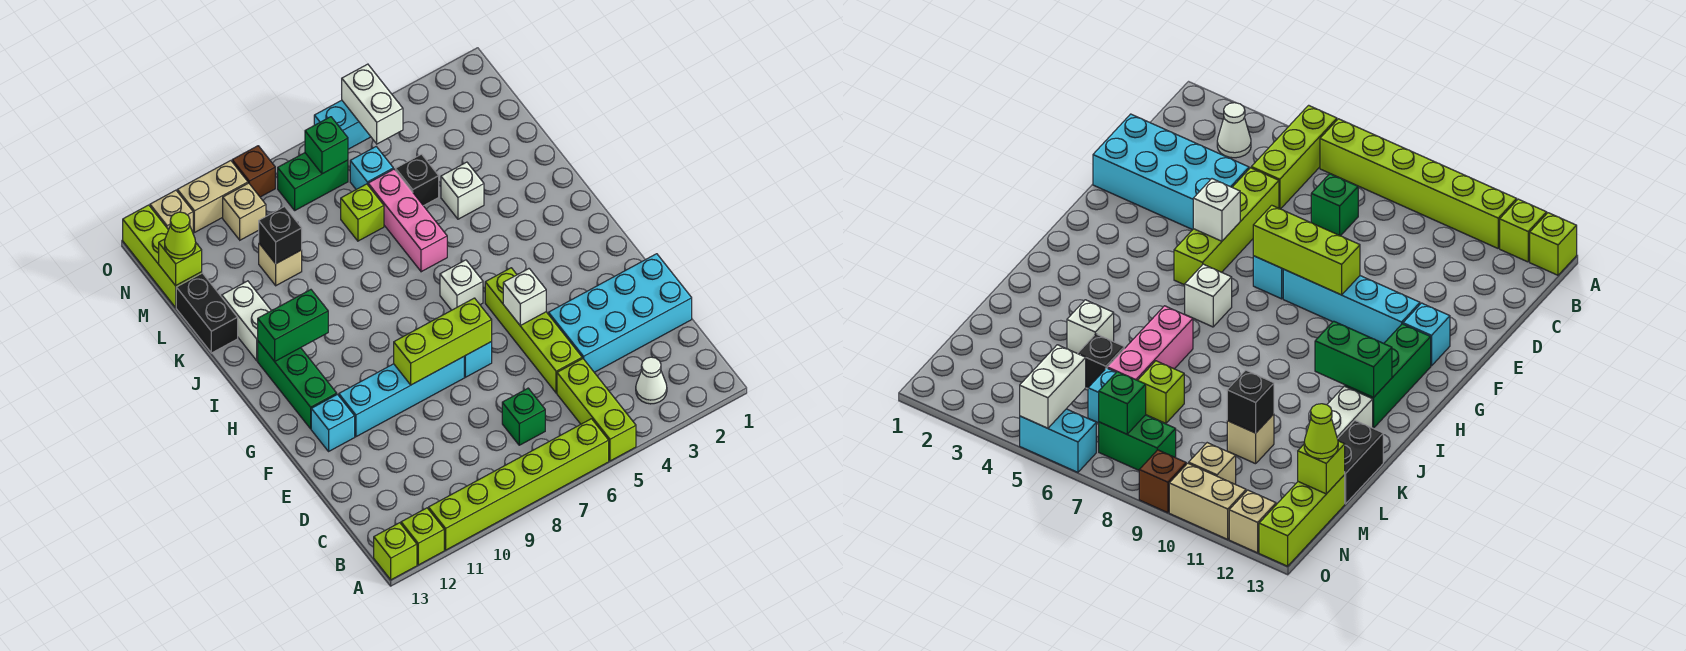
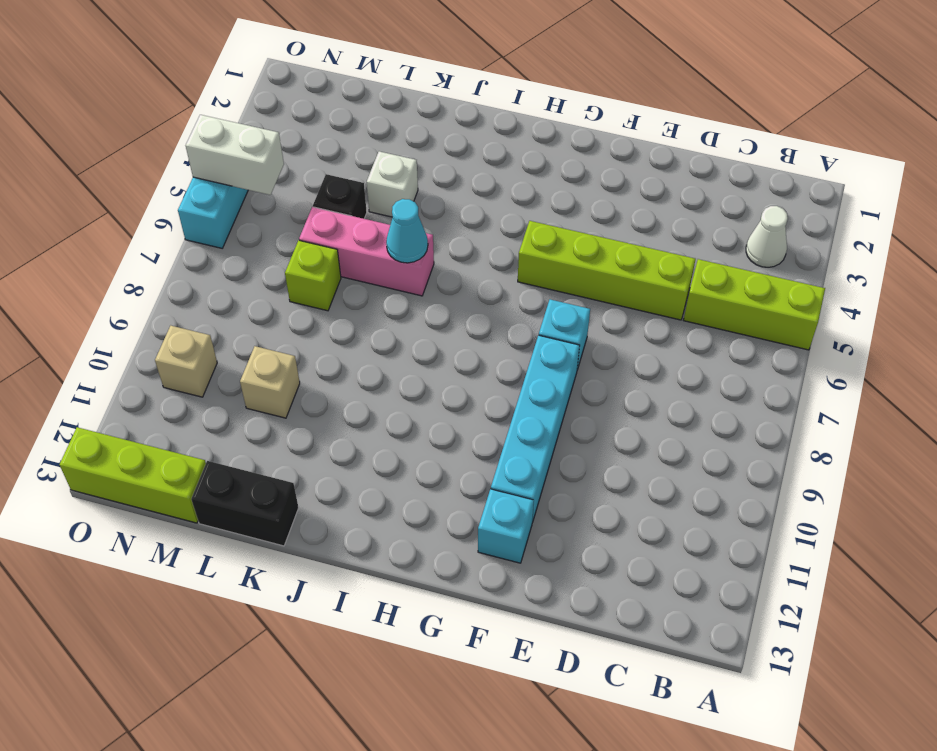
cyan cone J6 level 2 -> none
none -> lime brick A6:A11 level 1
none -> lime brick A12 level 1
none -> lime brick A13 level 1
none -> green brick C7 level 1

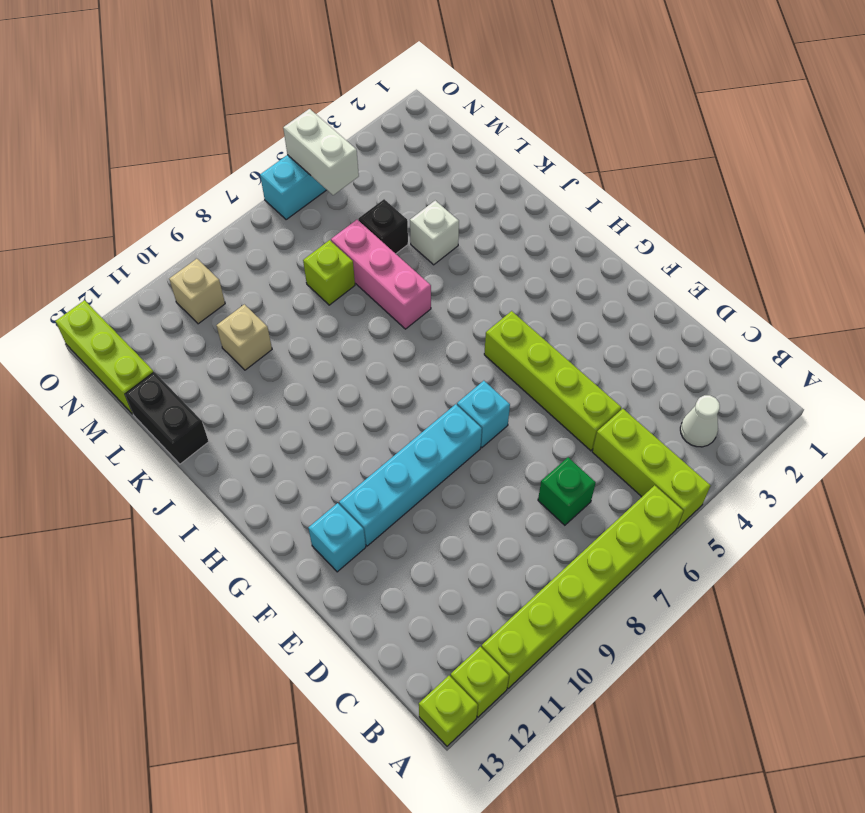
none -> cyan brick D1:E4 level 1
none -> green brick G12:I12 level 1
none -> white brick H6 level 1
none -> white brick J12:K12 level 1

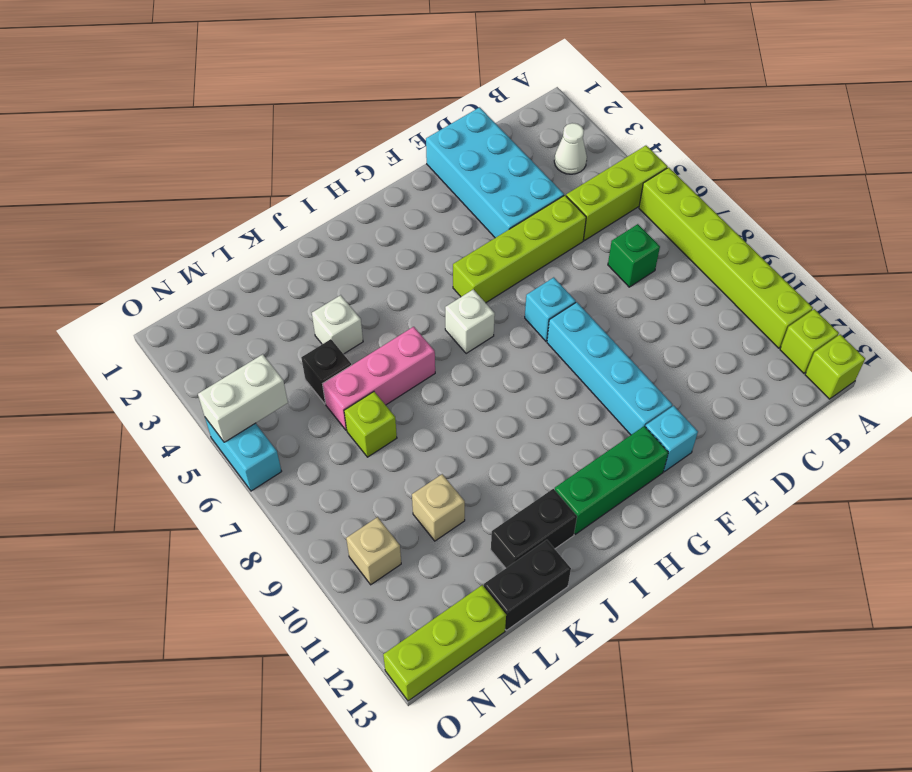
black brick J12:K12 level 1 -> white brick J12:K12 level 1
none -> cyan brick M6 level 1
none -> green brick N7:N8 level 1
none -> brown brick O9 level 1
none -> tan brick O10:O11 level 1

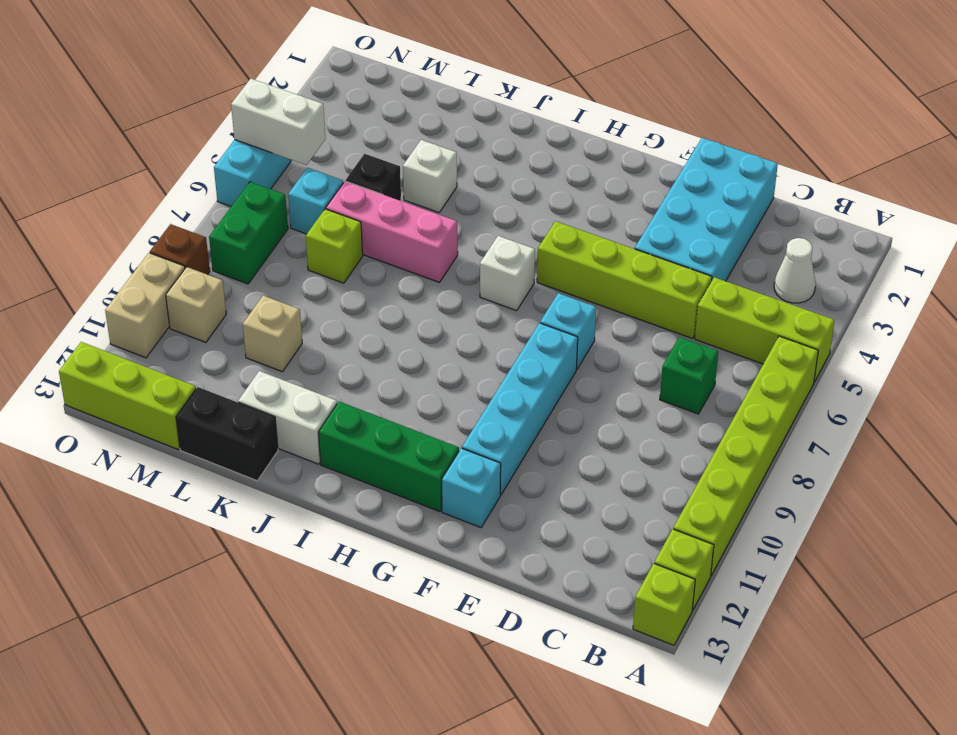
none -> tan brick O12 level 1
none -> white brick F5 level 2
none -> lime brick F7:F9 level 2
none -> green brick I11:I12 level 2

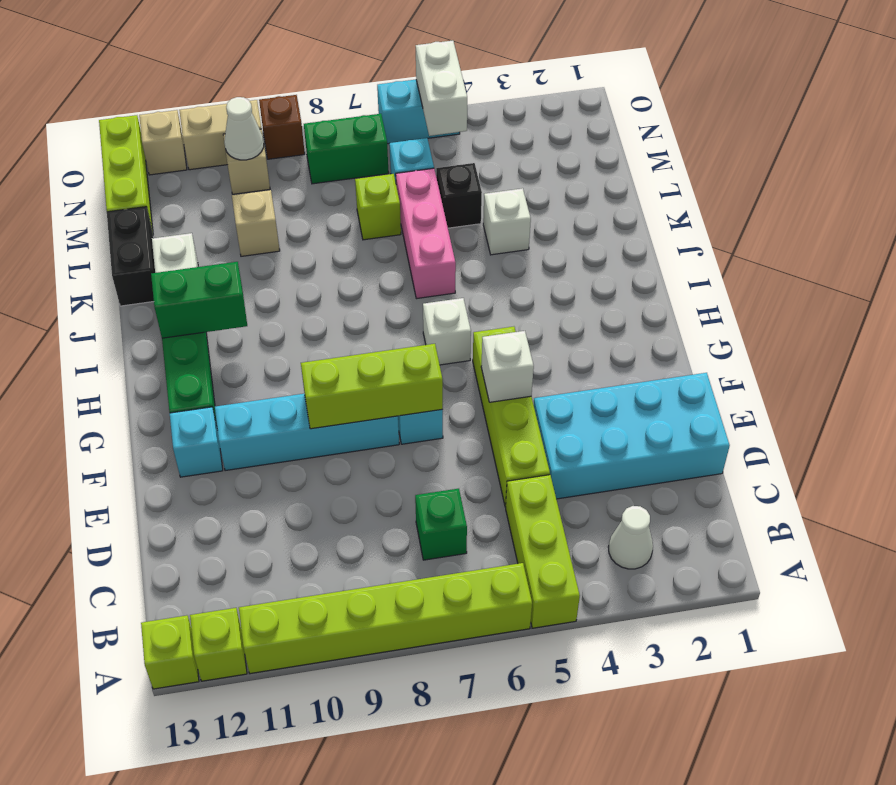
white cone N10 level 2 -> none
none -> black brick L10 level 2
none -> lime brick M13 level 2
none -> green brick N7 level 2
none -> lime cone M13 level 3

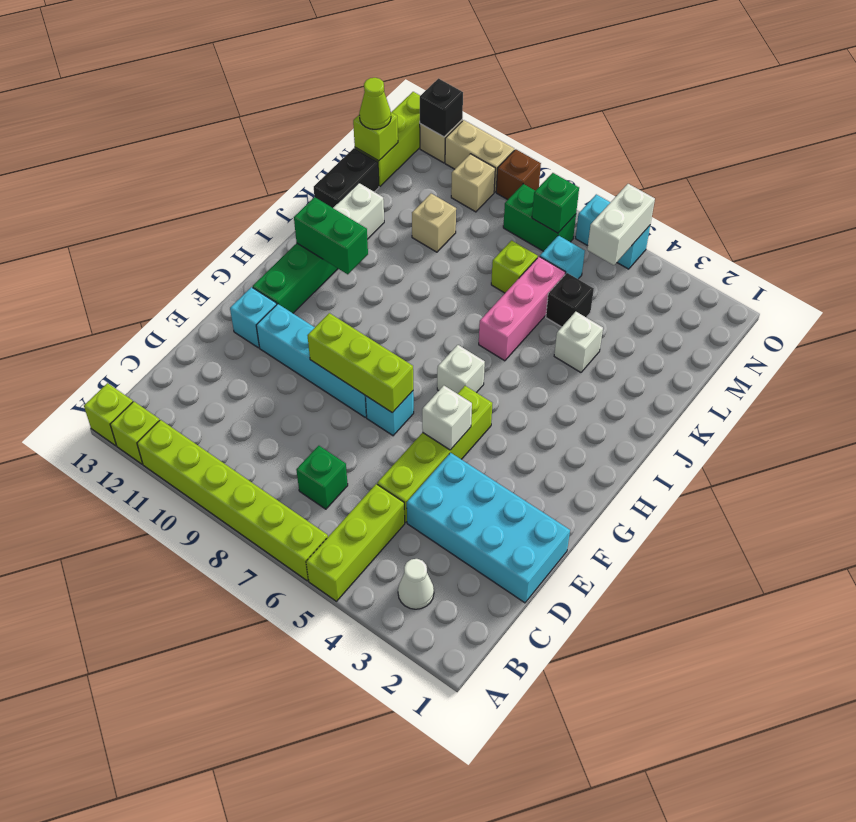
black brick O12 level 2 -> black brick L10 level 2

